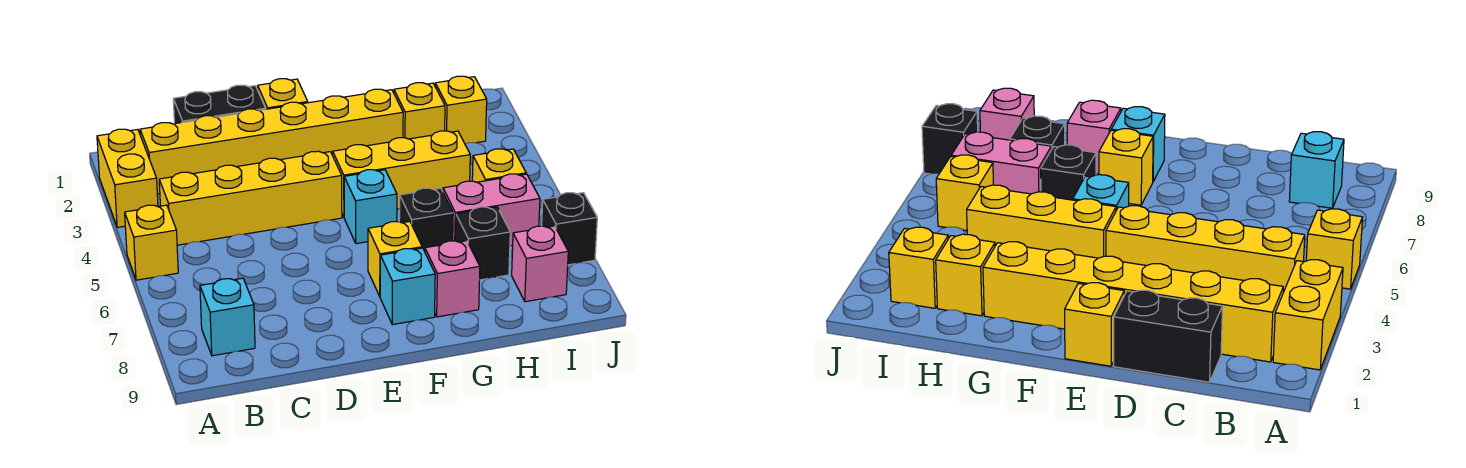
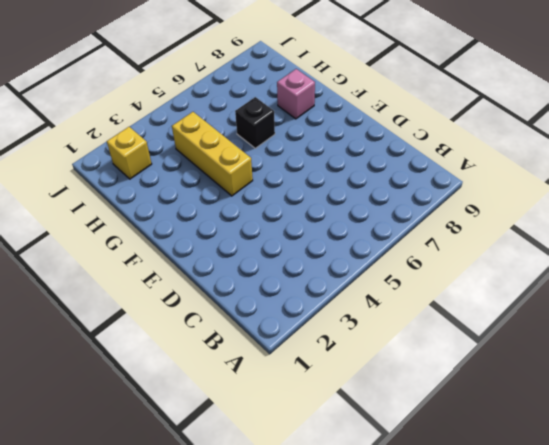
none -> yellow brick A2:A3 level 1
none -> yellow brick A5 level 1
none -> yellow brick B2:G2 level 1

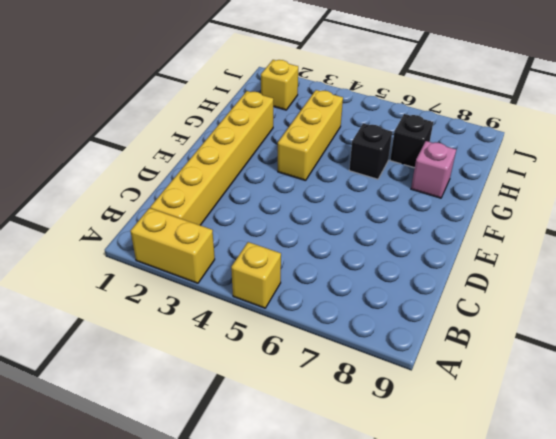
none -> yellow brick B4:E4 level 1
none -> cyan brick B8 level 1
none -> black brick C1:D1 level 1

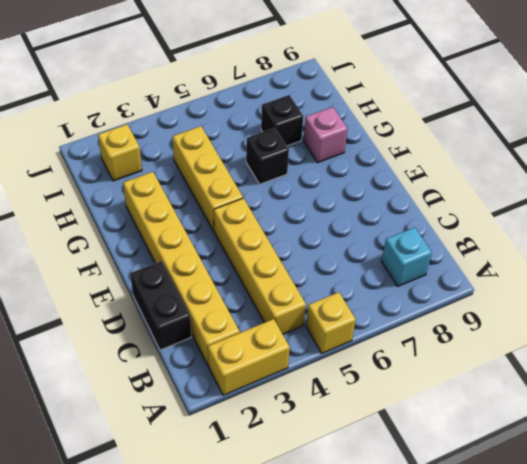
none -> yellow brick E1 level 1
none -> cyan brick F5 level 1
none -> yellow brick F7 level 1

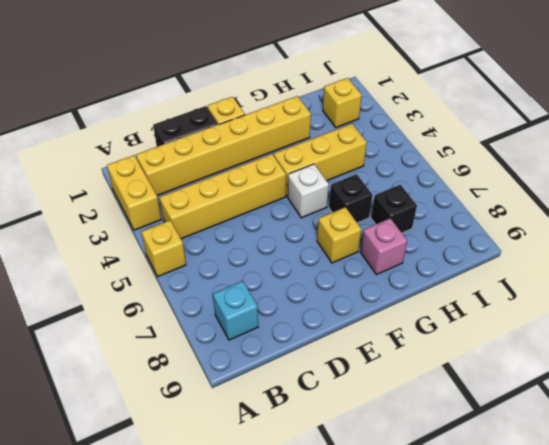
white brick F5 level 1 -> cyan brick F5 level 1
none -> cyan brick F8 level 1
none -> yellow brick H2 level 1
none -> pink brick H6:I6 level 1

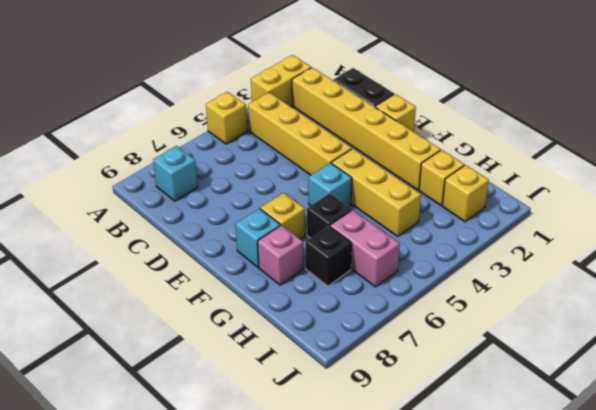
none -> yellow brick I5 level 1
none -> pink brick I8 level 1
none -> black brick J7 level 1

